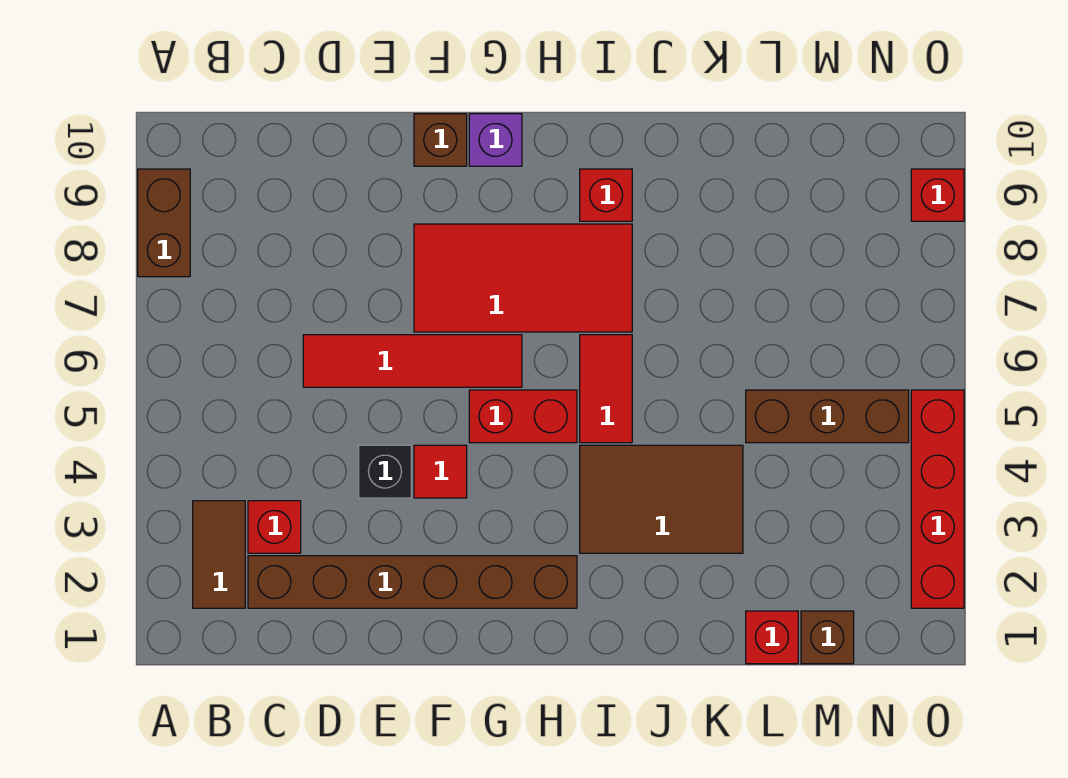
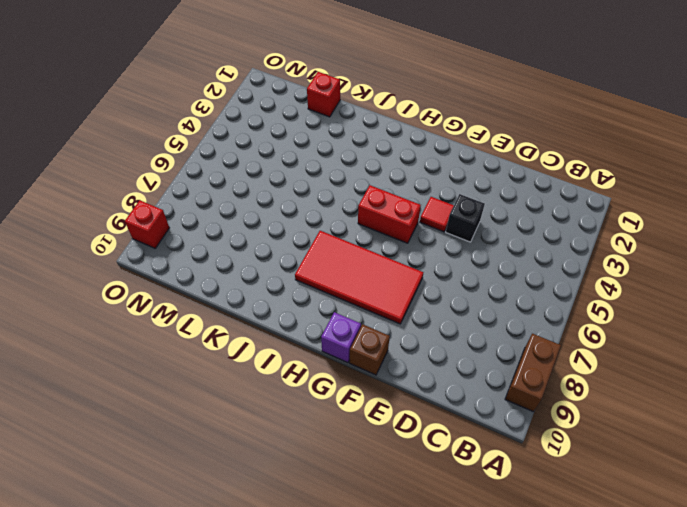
none -> brown tile B2:B3 level 1
none -> brown brick C2:H2 level 1
none -> red brick C3 level 1

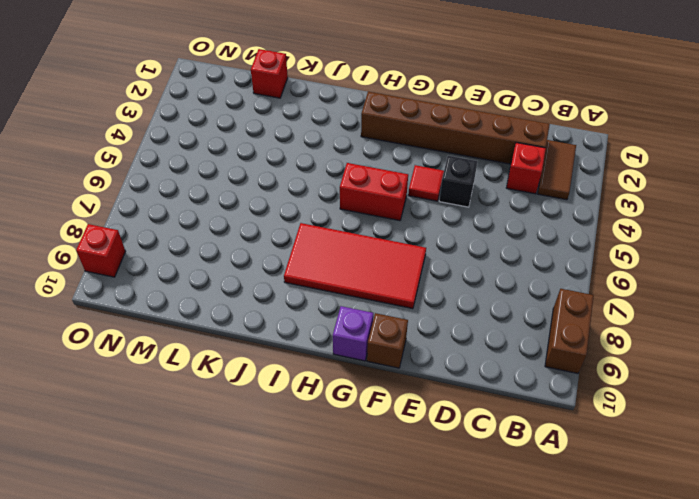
none -> red tile D6:G6 level 1
none -> brown tile I3:K4 level 1
none -> red tile I5:I6 level 1

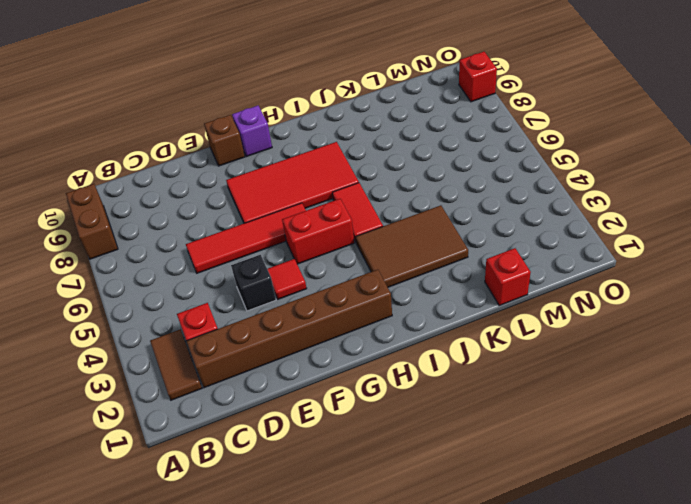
none -> red brick I9 level 1
none -> brown brick L5:N5 level 1
none -> brown brick M1 level 1

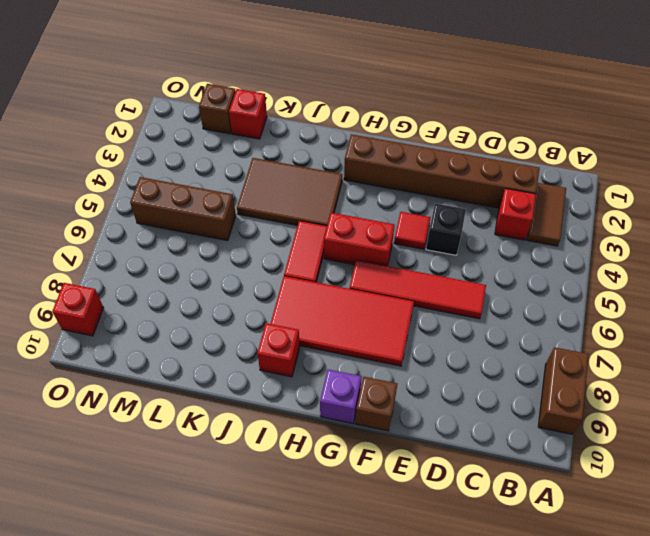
none -> red brick O2:O5 level 1

